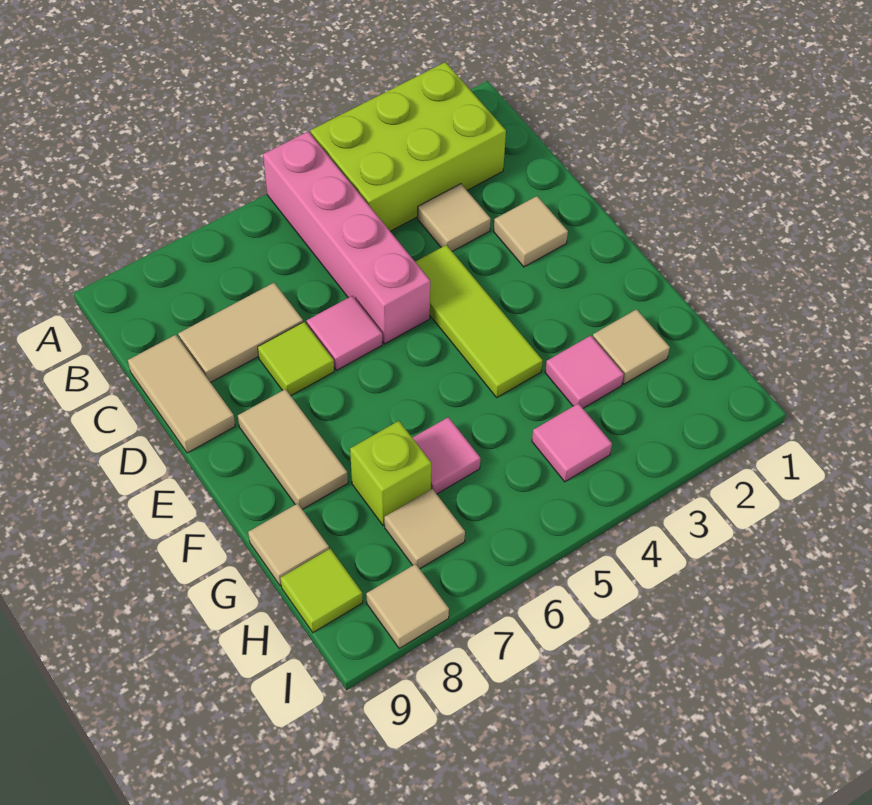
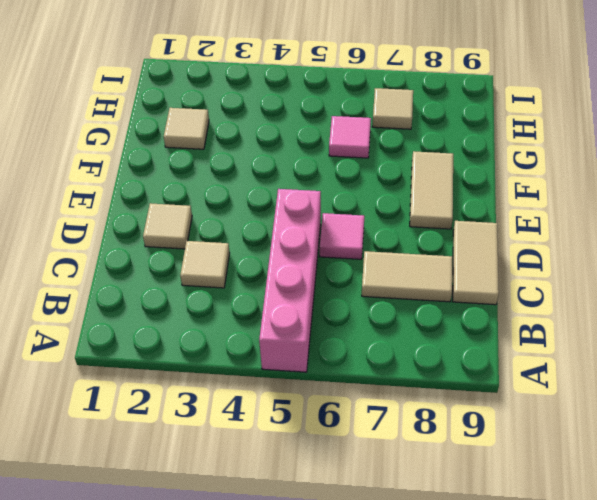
none -> lime brick A2:B4 level 1
none -> lime tile D4:F4 level 1
none -> lime tile D7 level 1

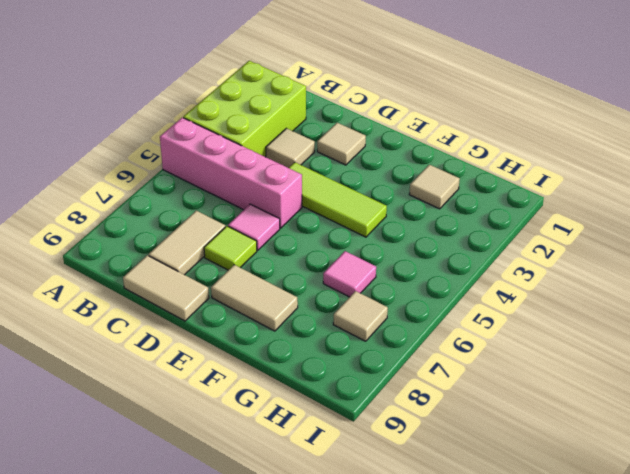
none -> pink tile G3 level 1
none -> lime brick G7 level 1
none -> tan tile G9 level 1

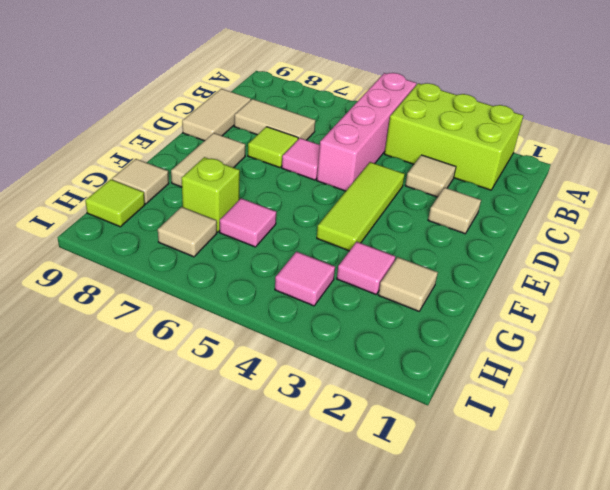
none -> tan tile I8 level 1

